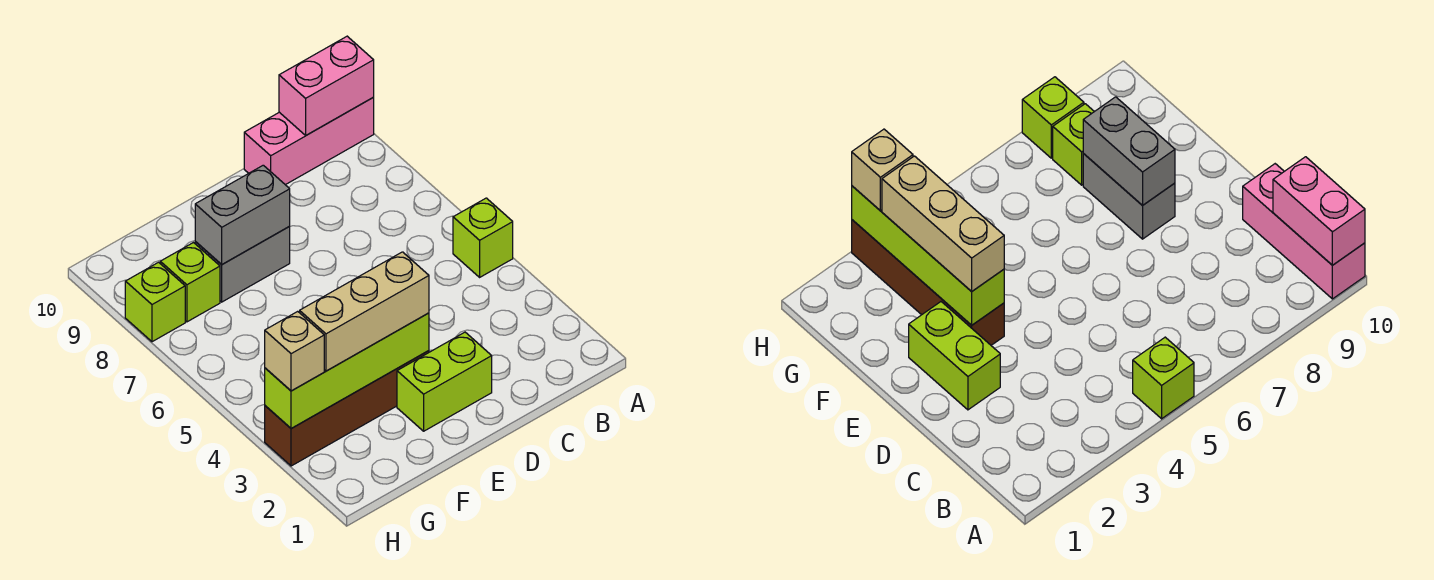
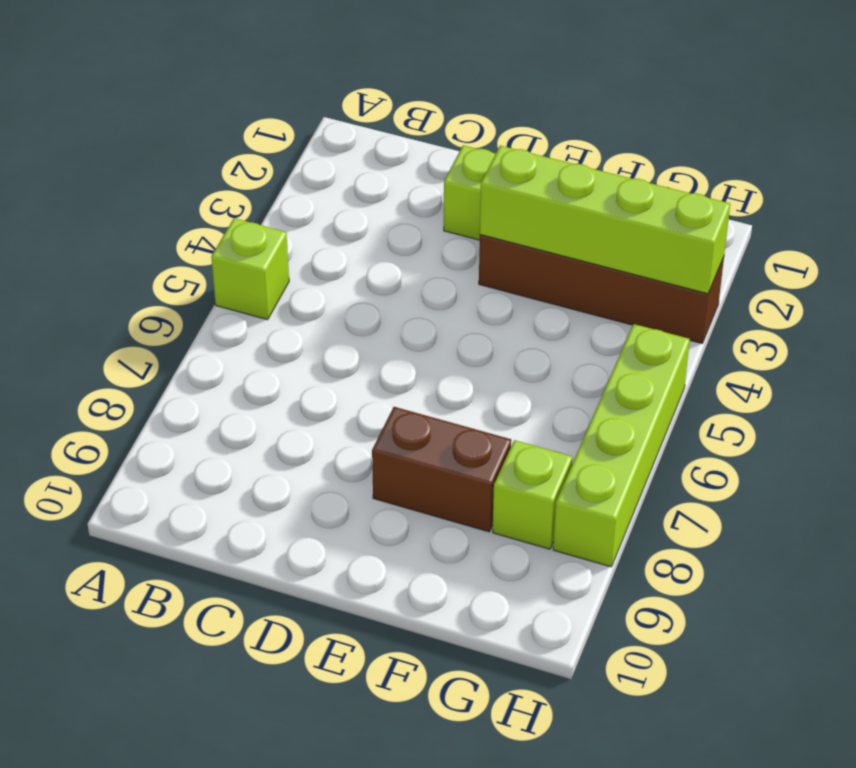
brown brick E8:F8 level 1 -> grey brick E8:F8 level 1
lime brick H5:H8 level 1 -> lime brick H8 level 1
none -> pink brick A10:C10 level 1
none -> pink brick A10:B10 level 2
none -> grey brick E8:F8 level 2

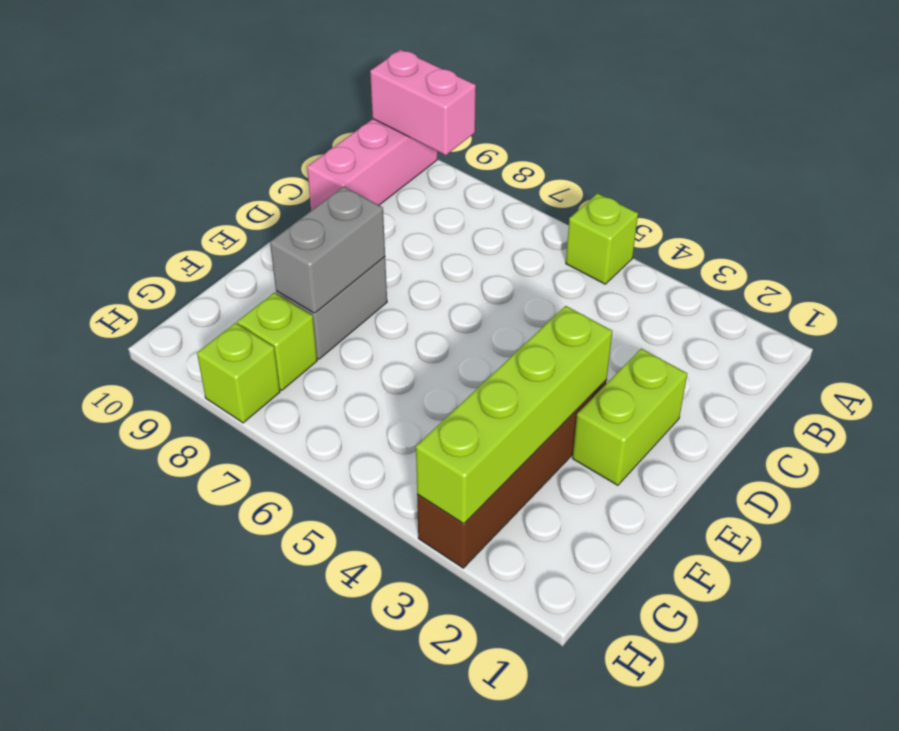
pink brick A9:A10 level 2 -> pink brick A10:B10 level 2
none -> tan brick E3:G3 level 3
none -> tan brick H3 level 3

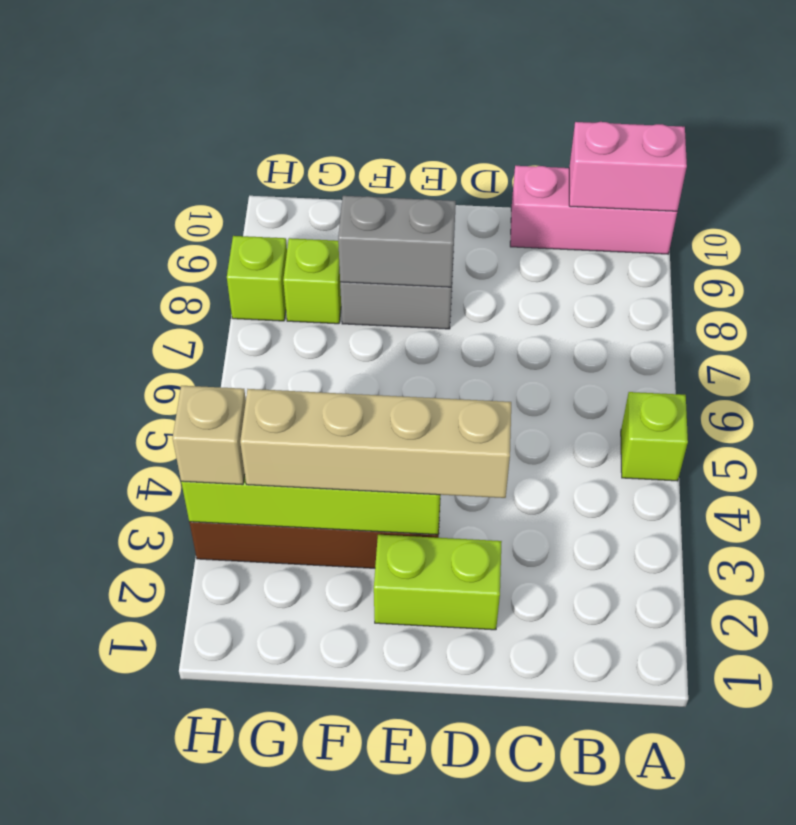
tan brick D3:G3 level 3 -> tan brick E3:G3 level 3

